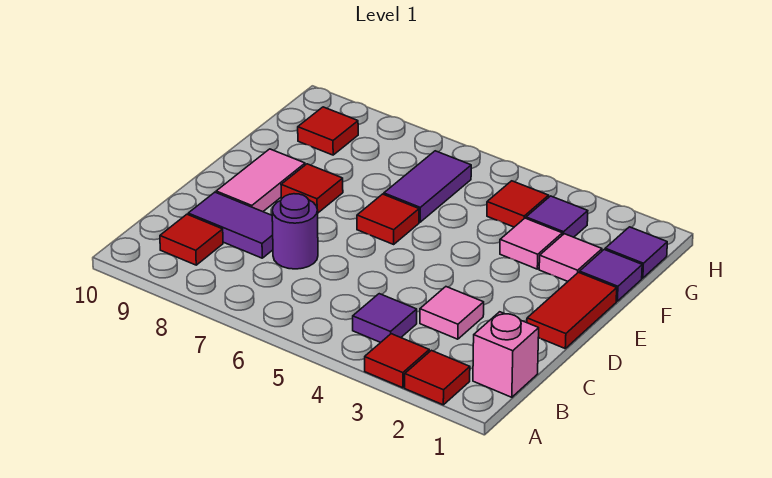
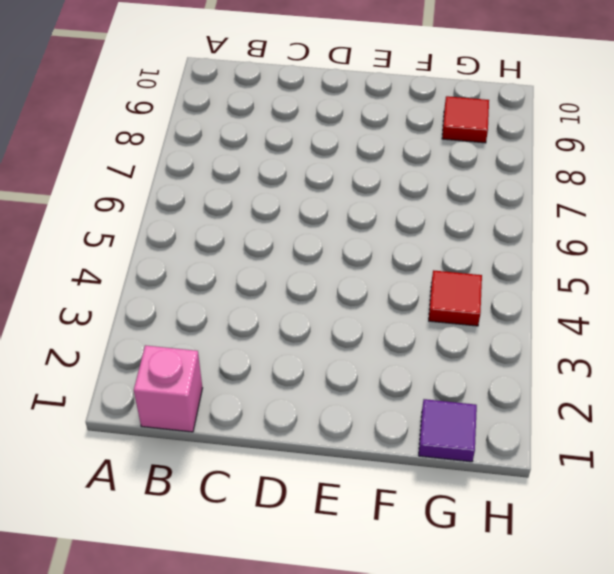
none -> red tile A2 level 1
none -> red tile A3 level 1
none -> purple tile B4 level 1

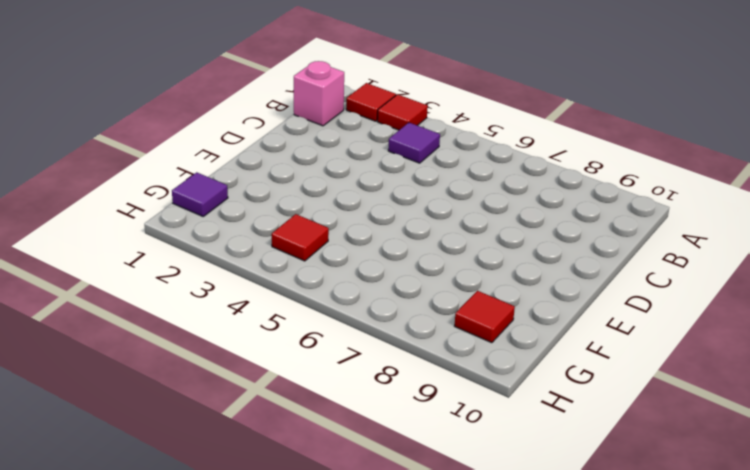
none -> red tile B9 level 1
none -> pink tile C3 level 1
none -> purple round brick C7 level 1

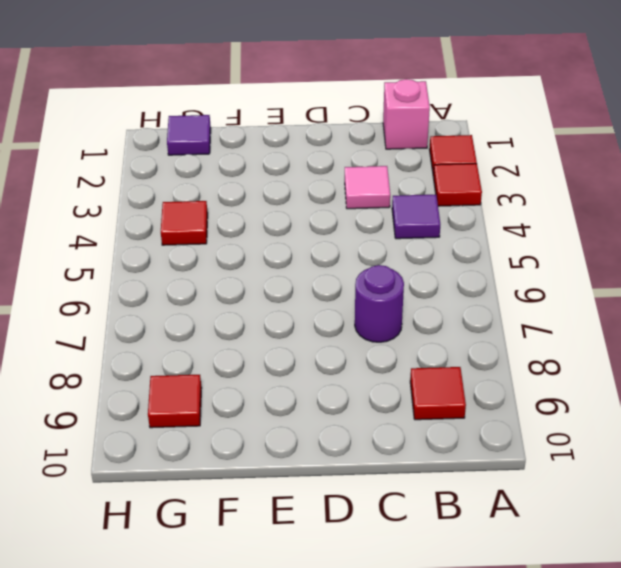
none -> purple tile C8:C9 level 1
none -> red tile D1:E1 level 1
none -> pink tile D9:E9 level 1

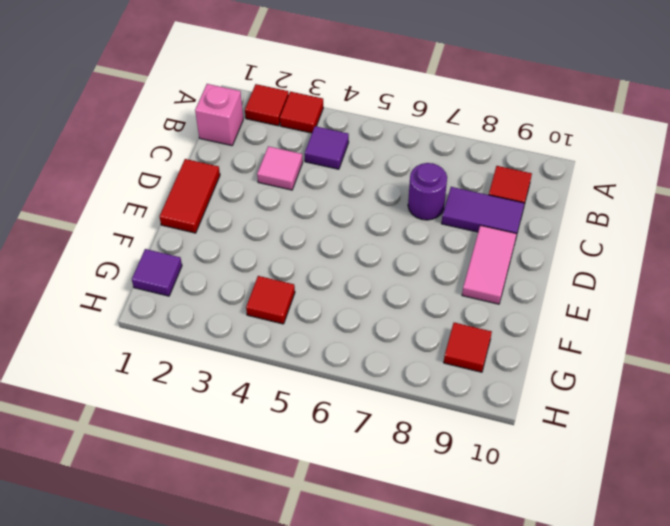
none -> red tile E6 level 1
none -> red tile E8 level 1
none -> purple tile F1 level 1

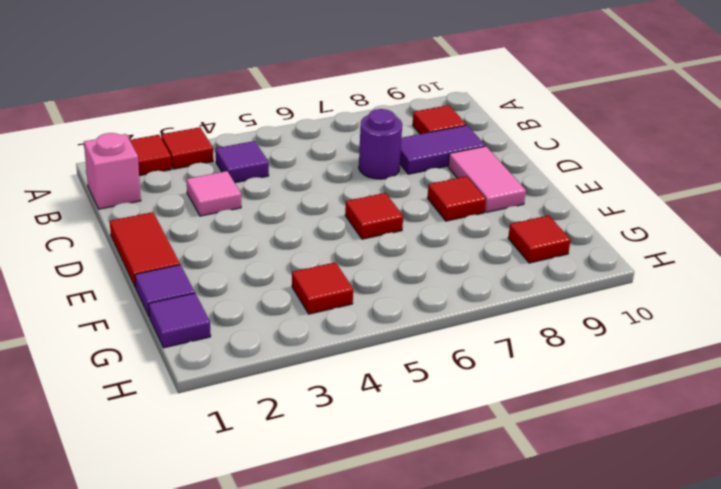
none -> pink tile F2 level 1
none -> pink tile F3 level 1
none -> purple tile F6:G6 level 1

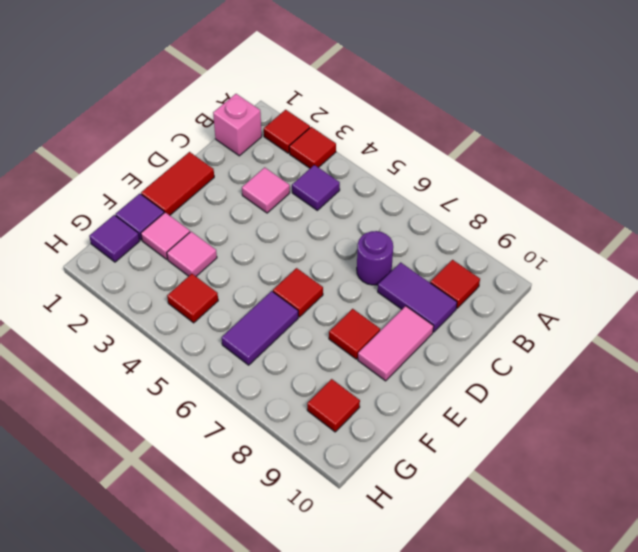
none -> purple tile G3 level 1

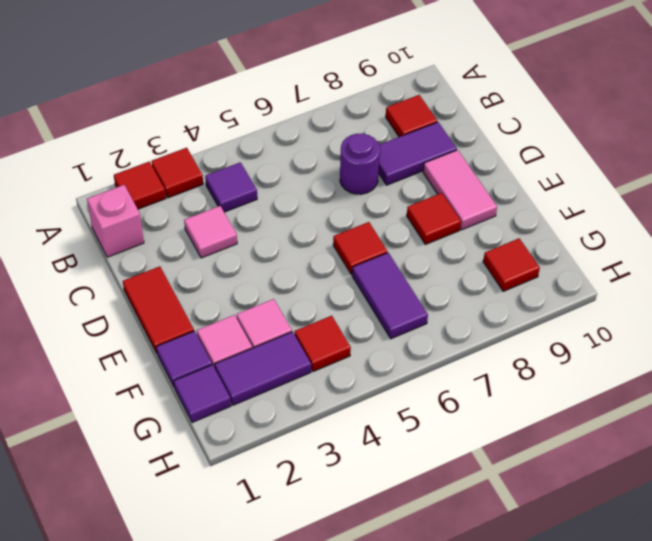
purple tile G2:G3 level 1 -> purple tile G3 level 1

